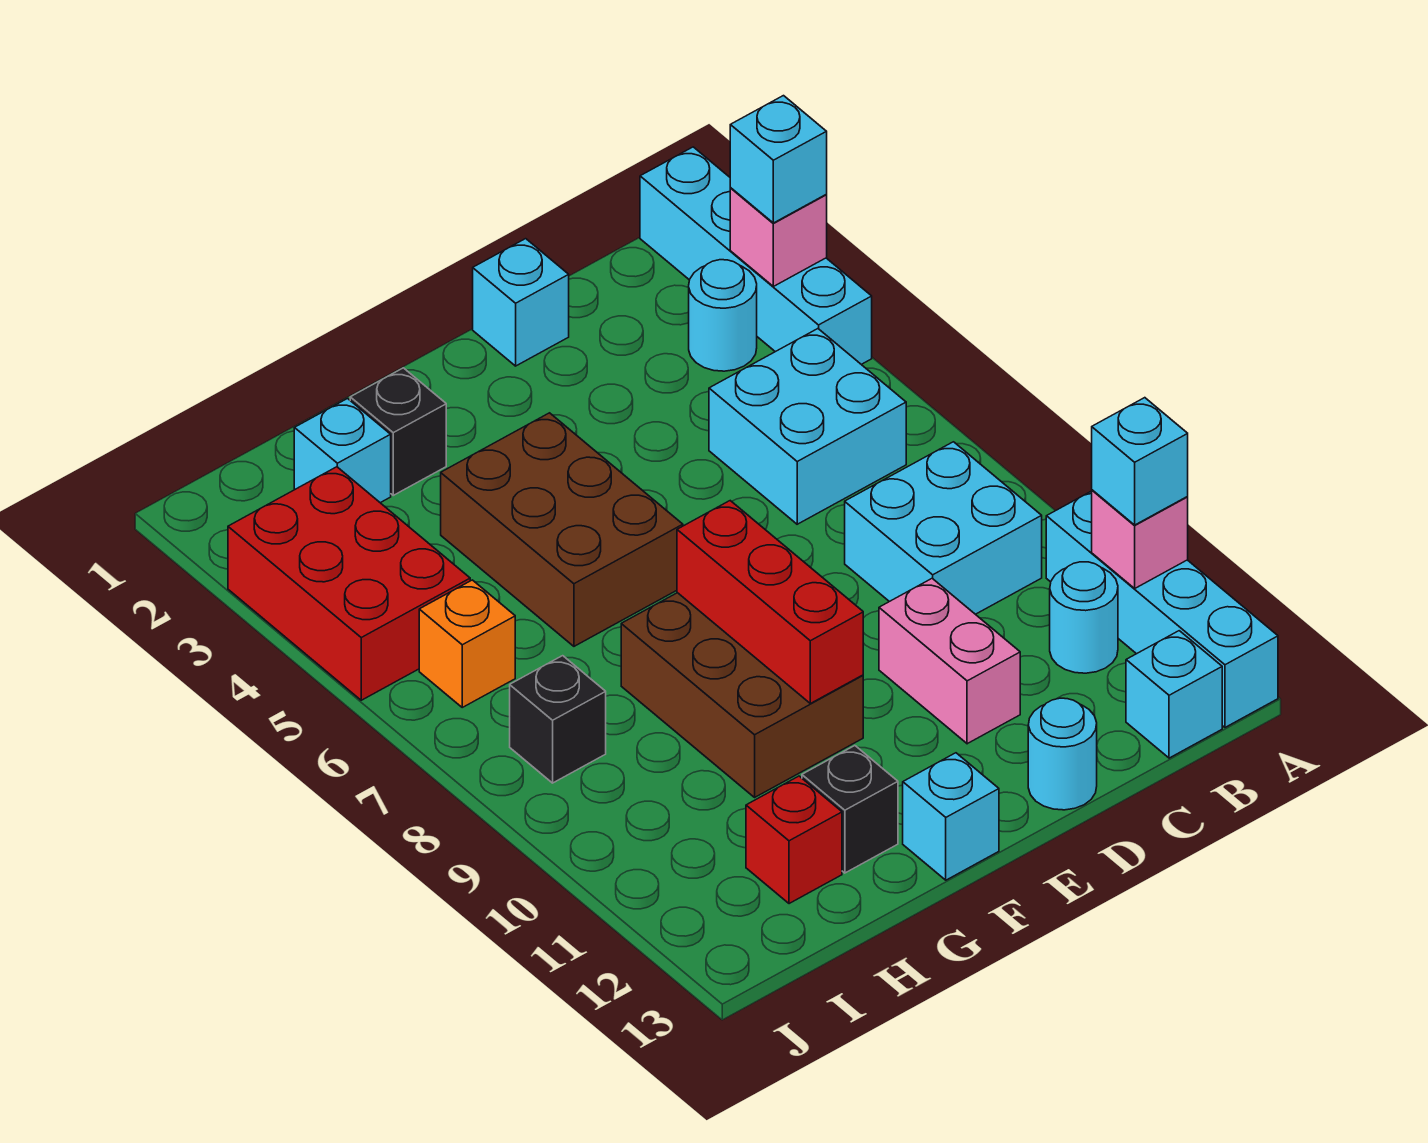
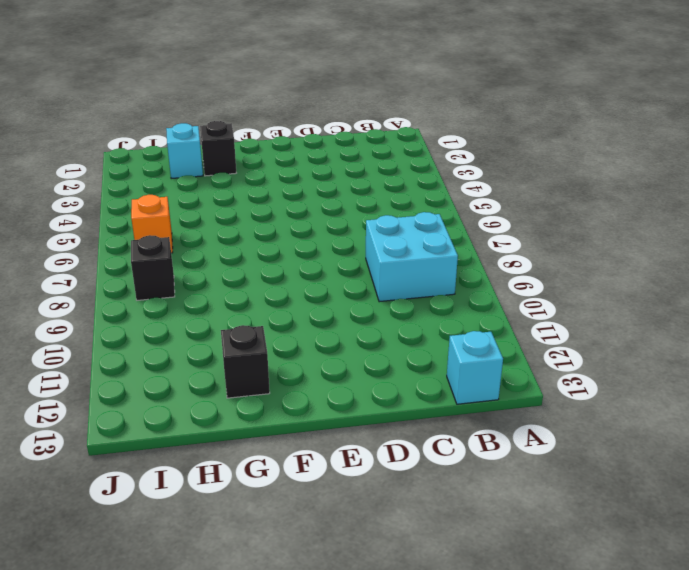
none -> cyan brick A1:A4 level 1
none -> cyan brick A10:A13 level 1
none -> cyan round brick B3 level 1

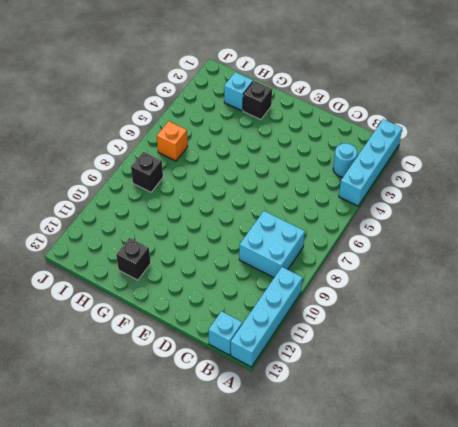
none -> cyan brick B5:C6 level 1
none -> cyan round brick B11 level 1
none -> cyan brick D1 level 1

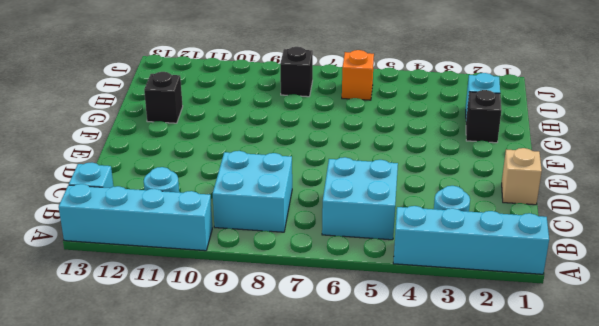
tan brick D1 level 1 -> cyan brick D1 level 1
none -> pink brick D10:D11 level 1
none -> cyan round brick D13 level 1
none -> brown brick F4:G6 level 1

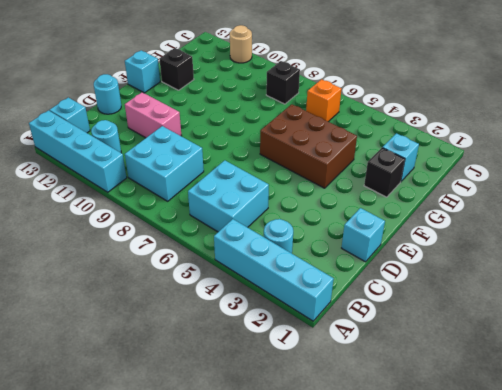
tan round brick J11 level 1 -> none
none -> brown brick F8:G10 level 1
none -> red brick H12 level 1
none -> red brick I3:J5 level 1

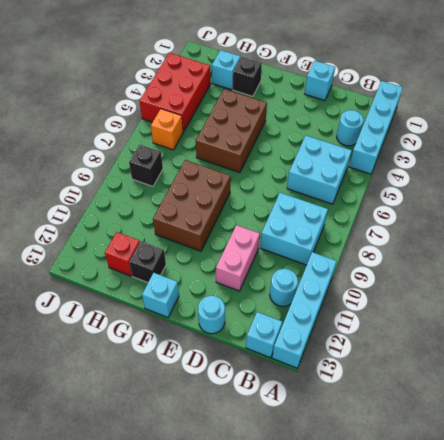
none -> pink brick A3 level 2
none -> pink brick A11 level 2
none -> red brick F8:F10 level 2

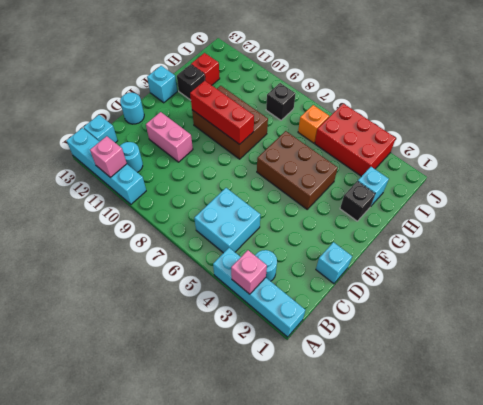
none -> cyan brick B8:C9 level 1
none -> cyan brick A3 level 3
none -> cyan brick A11 level 3

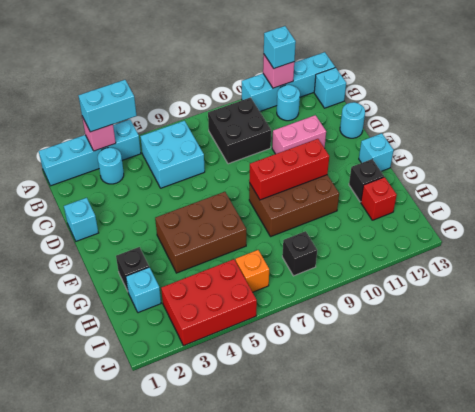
cyan brick A3:A4 level 3 -> cyan brick A3 level 3
black brick B8:C9 level 1 -> cyan brick B8:C9 level 1

